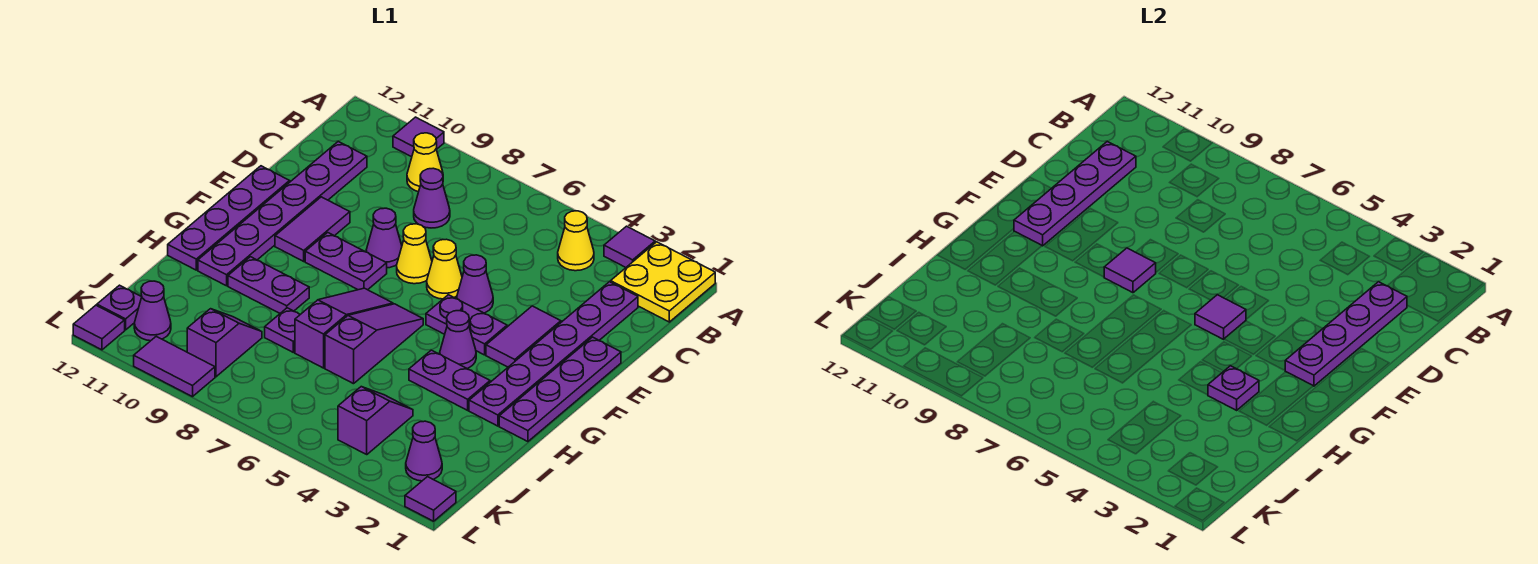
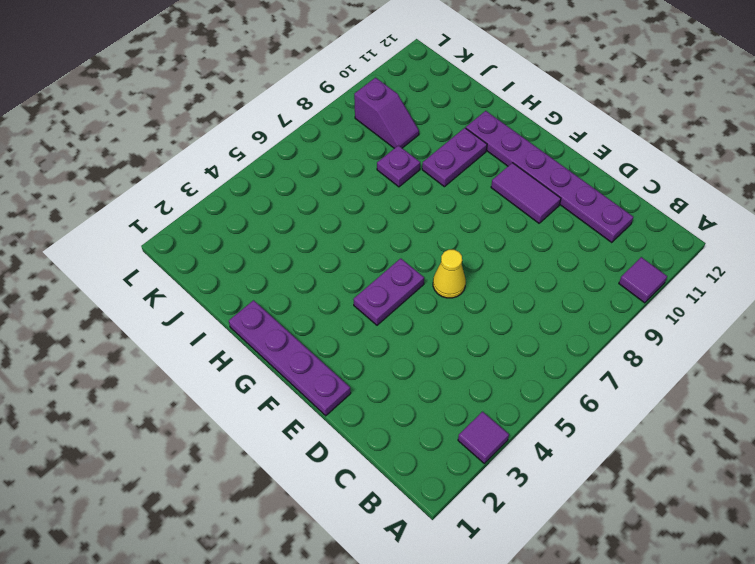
none -> yellow plate A1:B2 level 1
none -> yellow cone B4 level 1
none -> yellow cone B9 level 1
none -> purple plate C2:H2 level 1

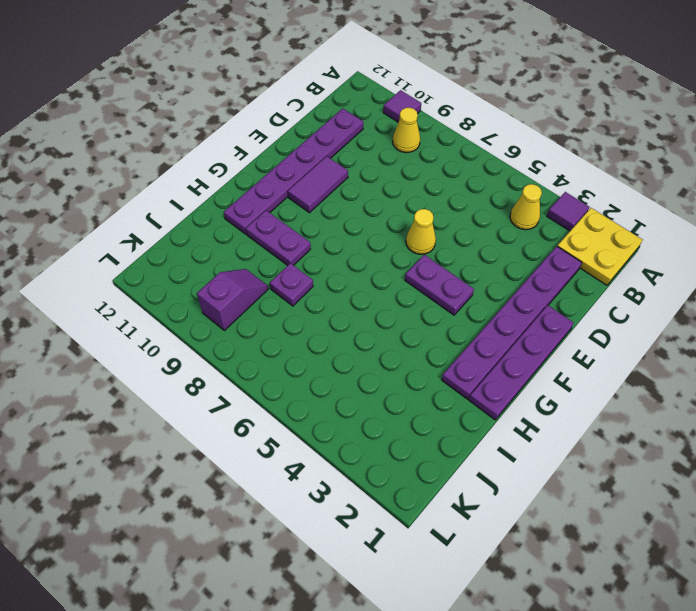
none -> purple cone C8 level 1
none -> purple tile E3:F3 level 1
none -> purple cone E5 level 1
none -> yellow cone E7 level 1

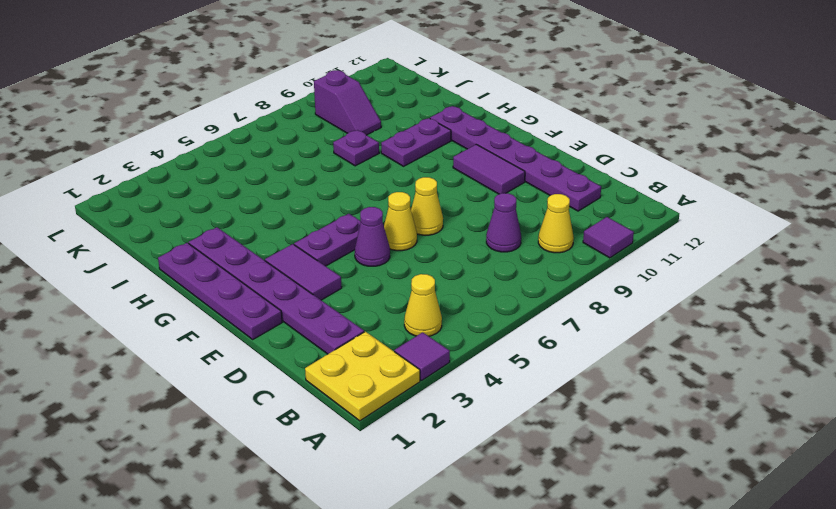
none -> purple cone E8 level 1
none -> purple plate E12:H12 level 1
none -> purple plate F8:F9 level 1
none -> purple cone G4 level 1

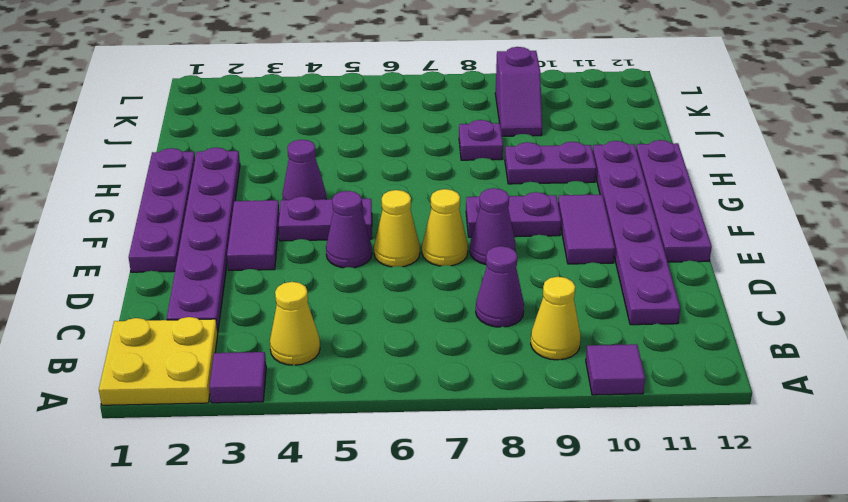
none -> purple slope G6:I6 level 1 top I
none -> purple slope G7:I7 level 1 top I
none -> purple plate H3:H4 level 1
none -> purple slope J4:K4 level 1 top K

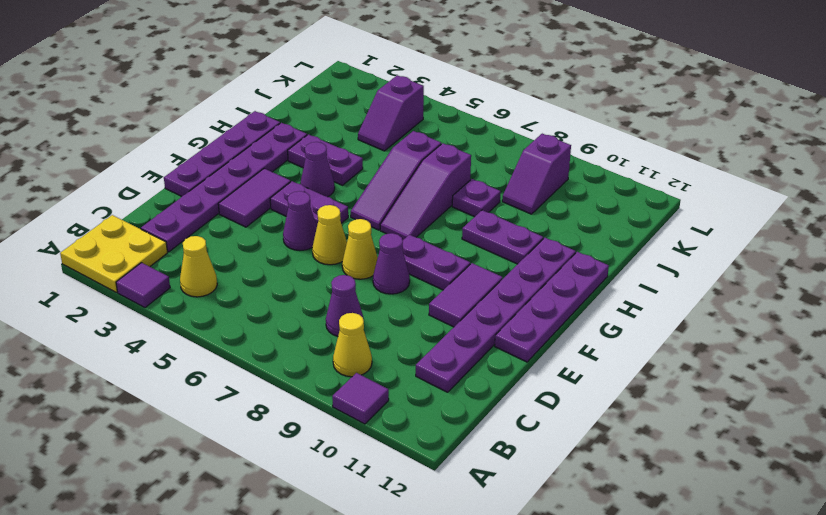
none -> purple cone K2 level 1
none -> purple cone K11 level 1
none -> purple plate K12 level 1
none -> purple tile L1 level 1

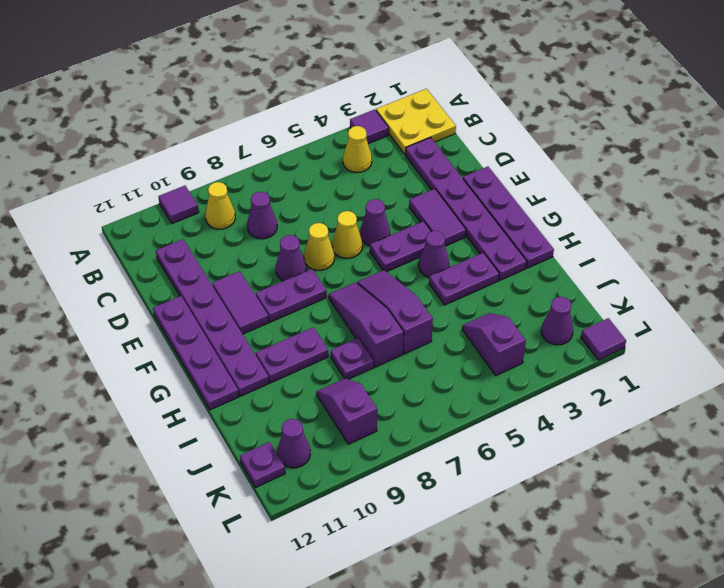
none -> purple tile L9:L10 level 1
none -> purple tile L12 level 1
none -> purple plate C2:F2 level 2
none -> purple plate C11:F11 level 2

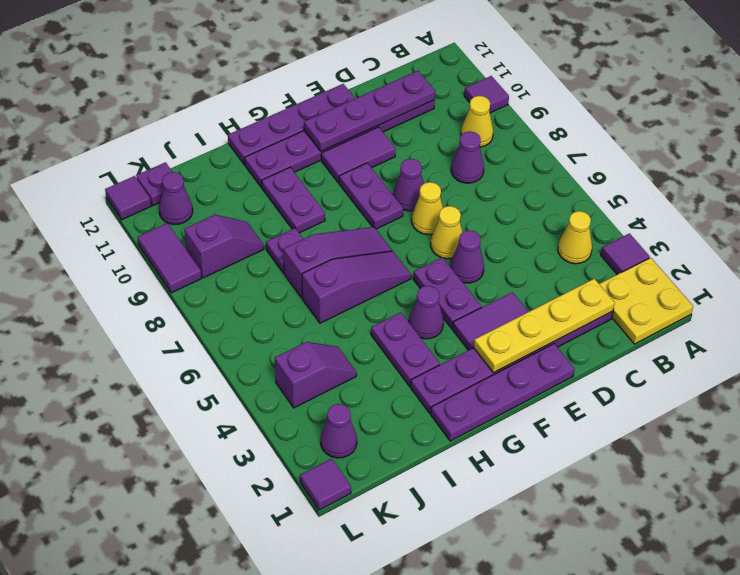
yellow plate C2:F2 level 2 -> purple plate C2:F2 level 2
none -> purple tile F5 level 2
none -> purple tile F8 level 2
none -> purple plate H3 level 2

